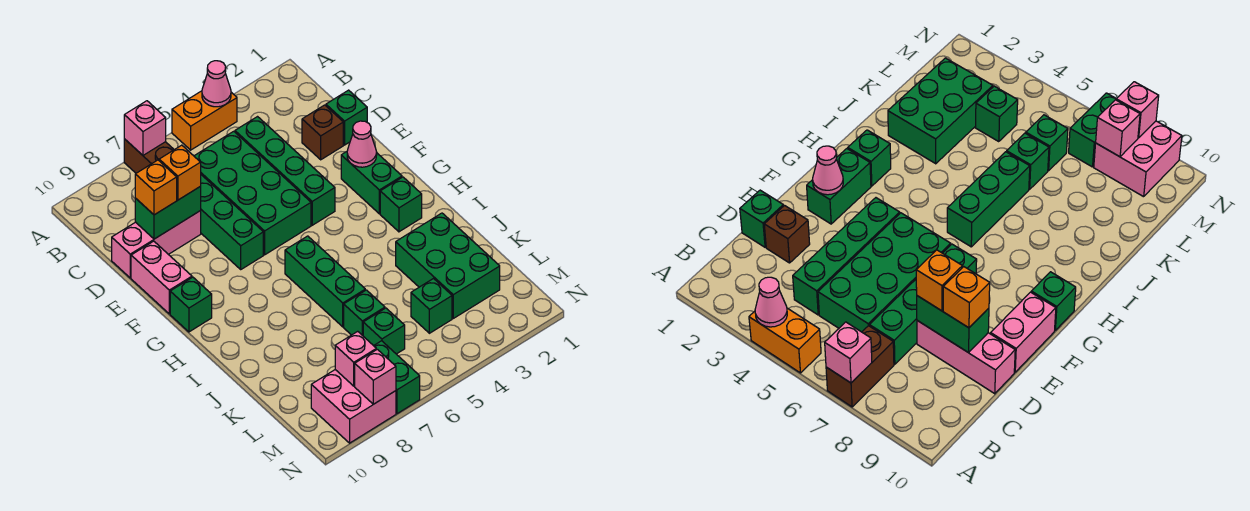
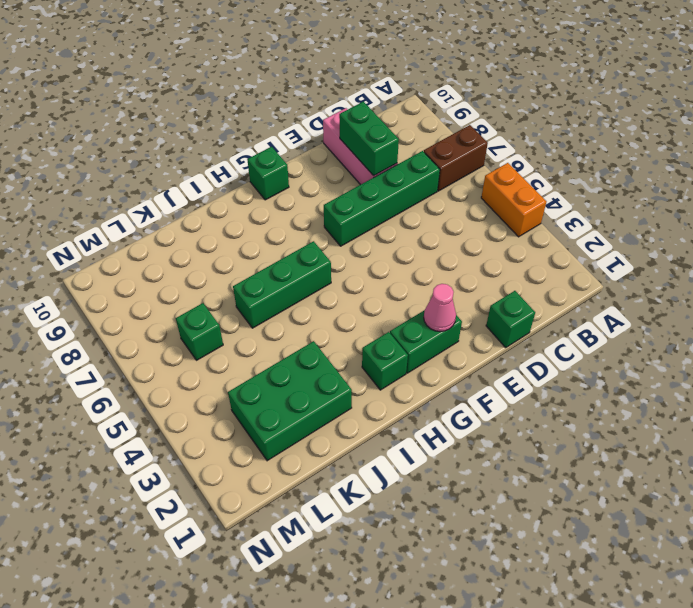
none -> green brick C4:F4 level 1
none -> green brick C5:F6 level 1
none -> brown brick D2 level 1

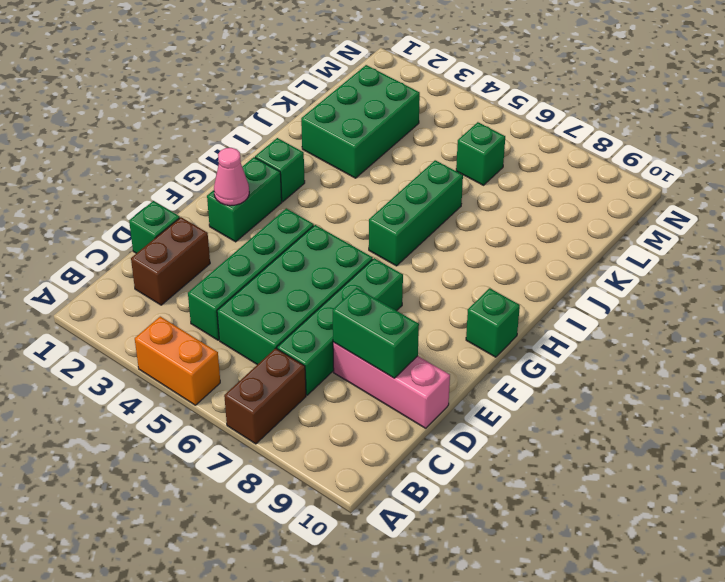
brown brick C2:D2 level 1 -> brown brick D2 level 1
none -> pink brick E10:F10 level 1
none -> green brick K6 level 1
none -> green brick L4 level 1

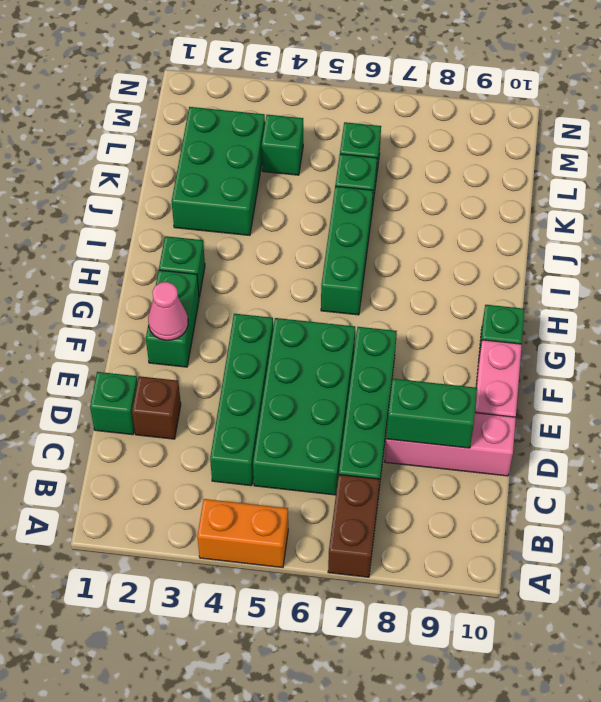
none -> green brick M7:N7 level 1
none -> pink brick M8:N9 level 1
none -> pink cone A4 level 2

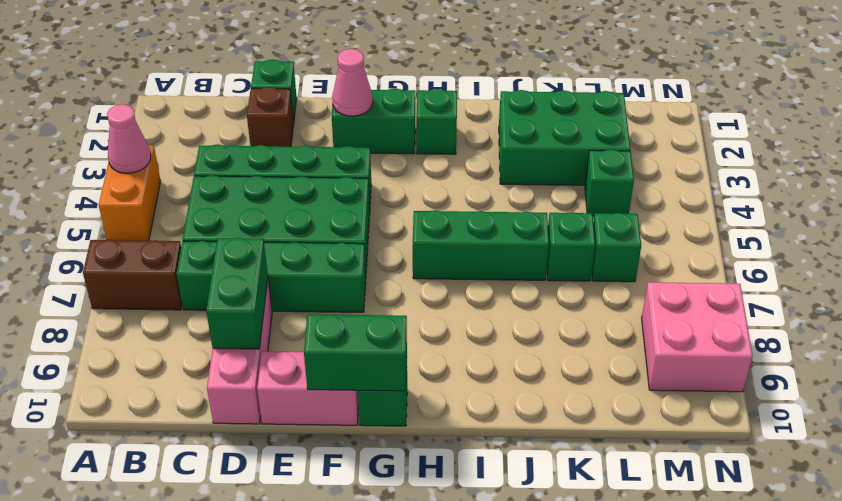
green brick F10:G10 level 2 -> green brick M7:N7 level 1
none -> pink brick A7 level 2
none -> pink brick M8 level 2
none -> pink brick N8 level 2

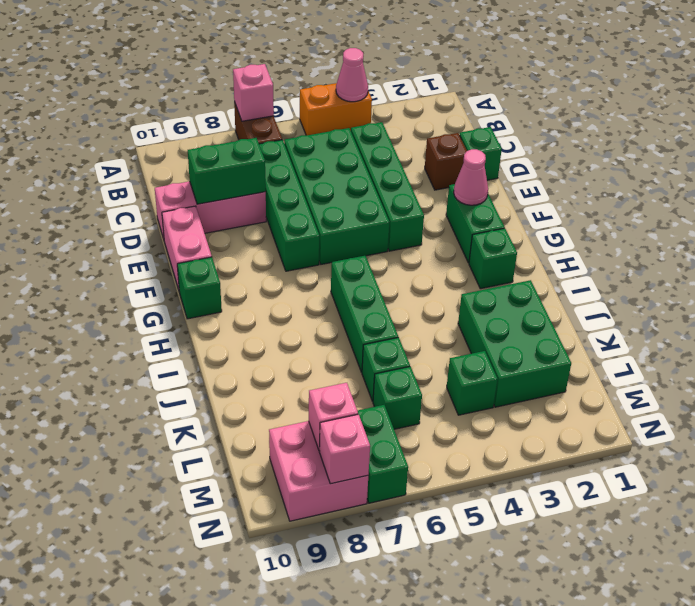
none -> orange brick D8 level 3
none -> orange brick D9 level 3

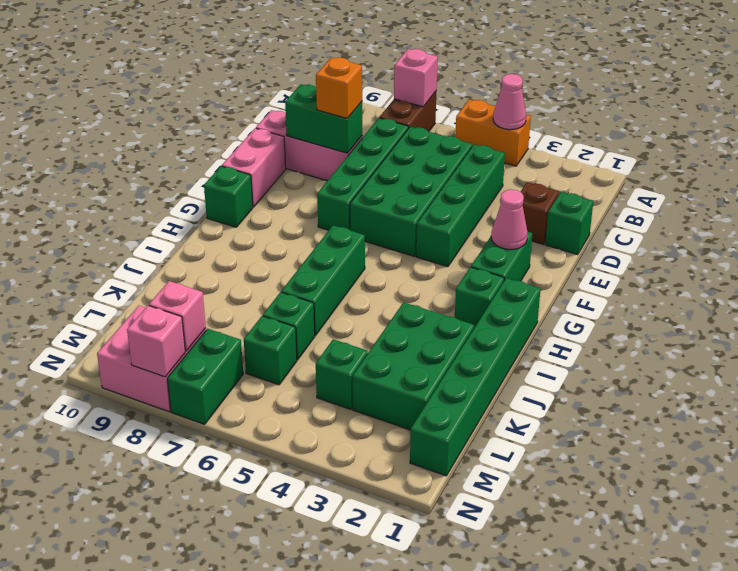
green brick H1:M1 level 1 -> none
none -> orange brick D9 level 3

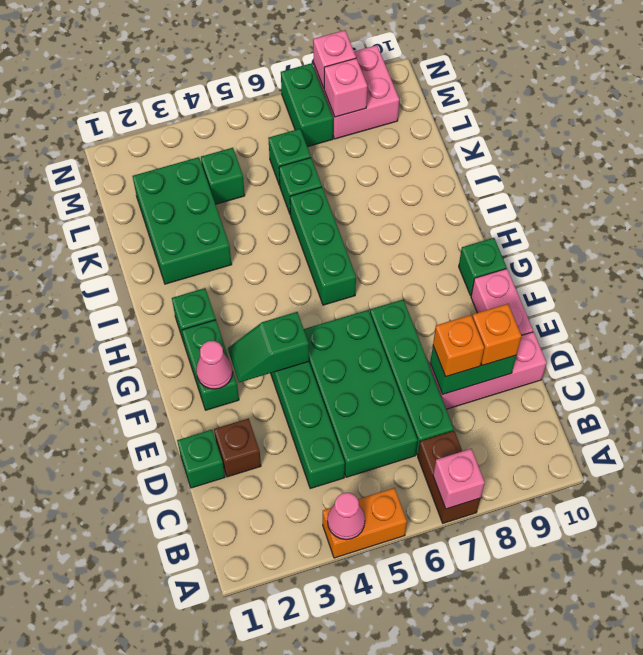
green slope F3:F4 level 2 top 4 -> none

